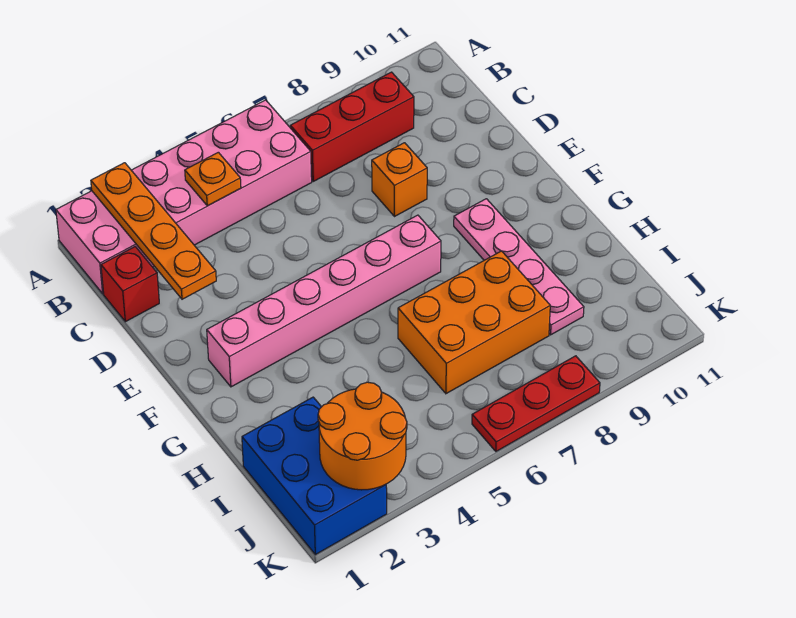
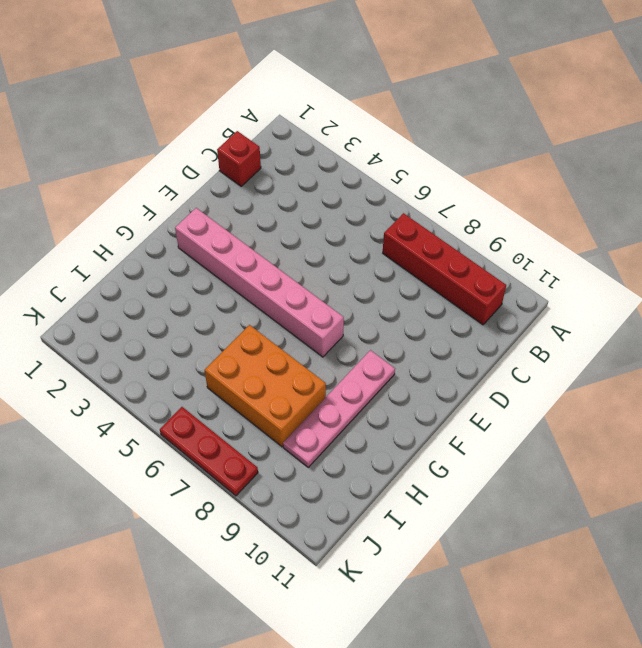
red brick B7:B10 level 1 -> red brick B7:B9 level 1
none -> pink brick A1:B6 level 1
none -> orange brick D8 level 1
none -> blue brick I1:K2 level 1

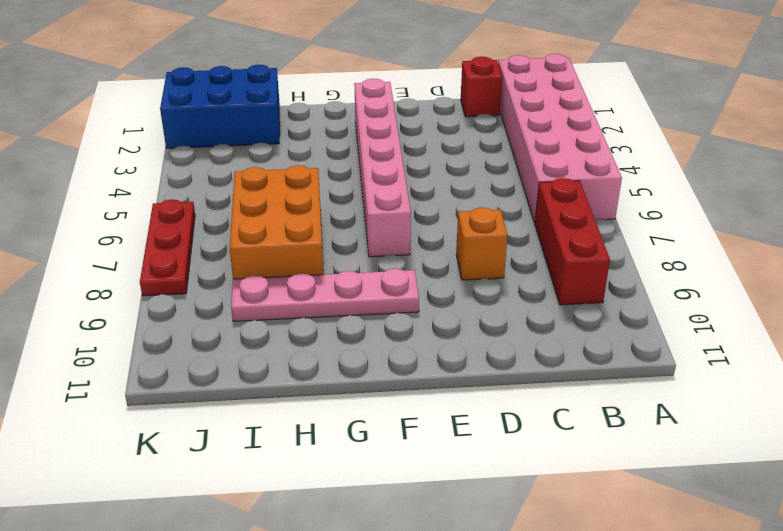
none -> orange plate A2:D2 level 2
none -> orange plate B4 level 2
none -> orange round brick J2:K3 level 2

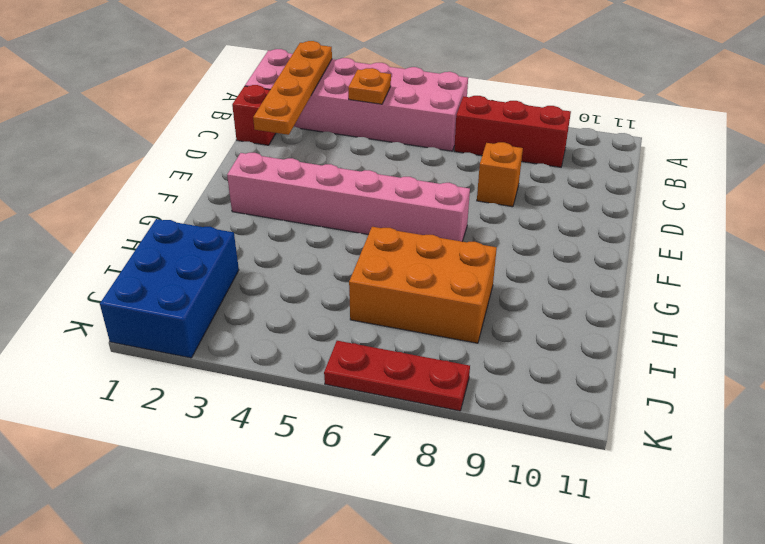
none -> pink plate F9:I9 level 1
none -> orange round brick J2:K3 level 2

